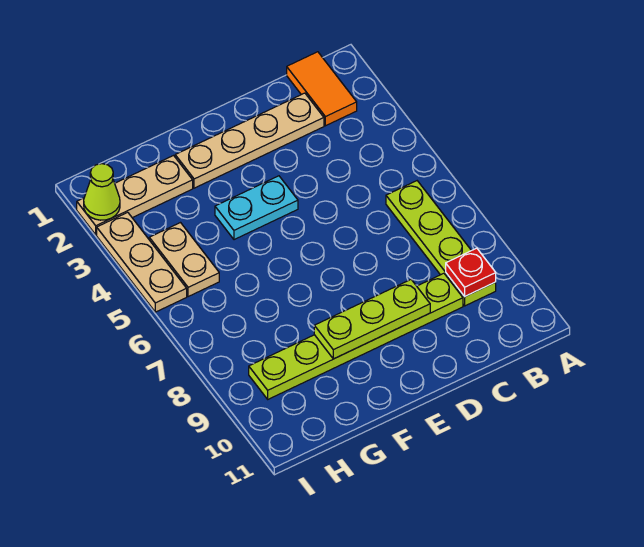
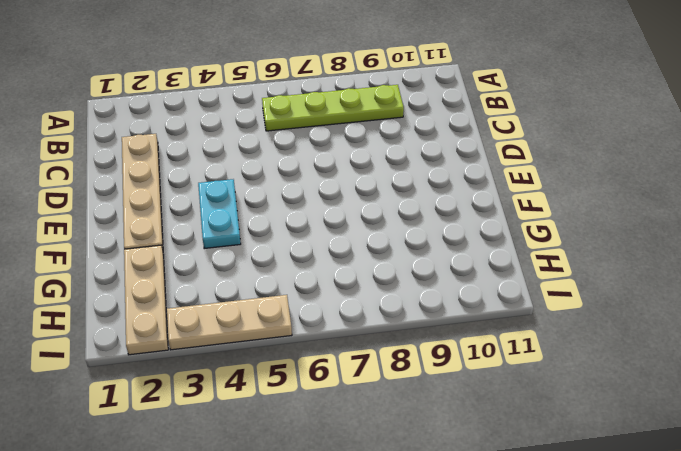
none -> orange tile B1:B2 level 1
none -> lime plate C9:H9 level 1

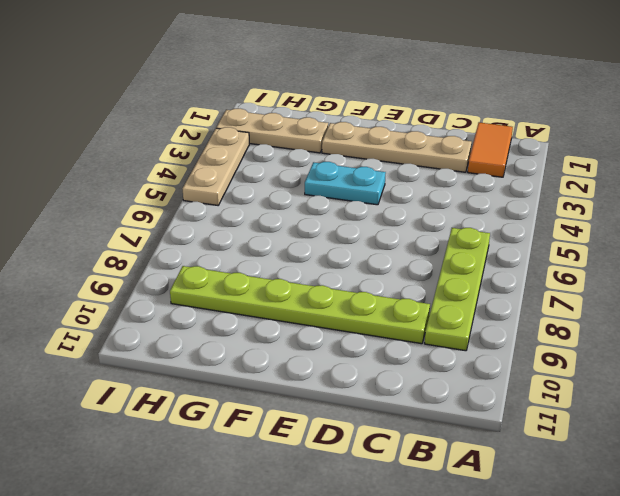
none -> tan plate H4:H5 level 1
none -> red plate B9 level 2

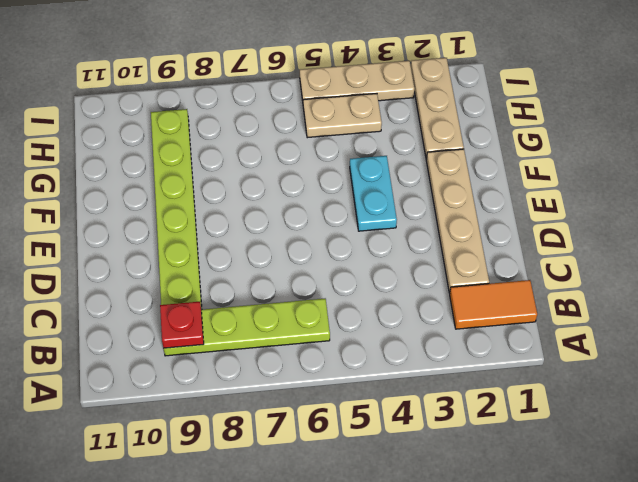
none -> lime plate D9:F9 level 2
none -> lime cone I2 level 2

